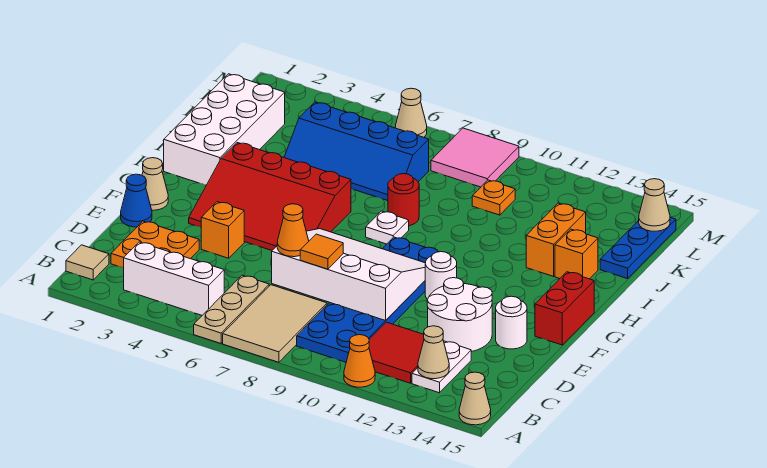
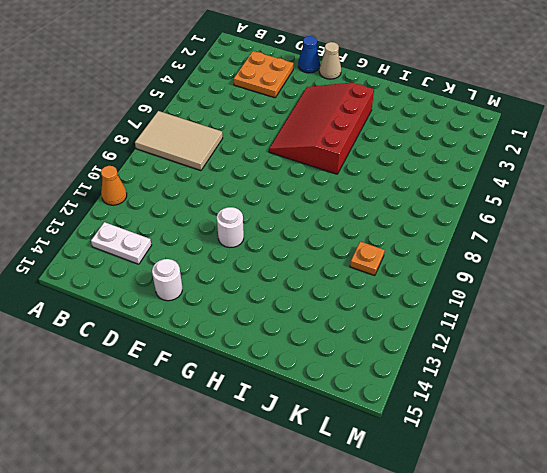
none -> tan plate A6:C6 level 1
none -> tan cone A15 level 1
none -> tan tile B1 level 1
none -> white brick B3:B5 level 1

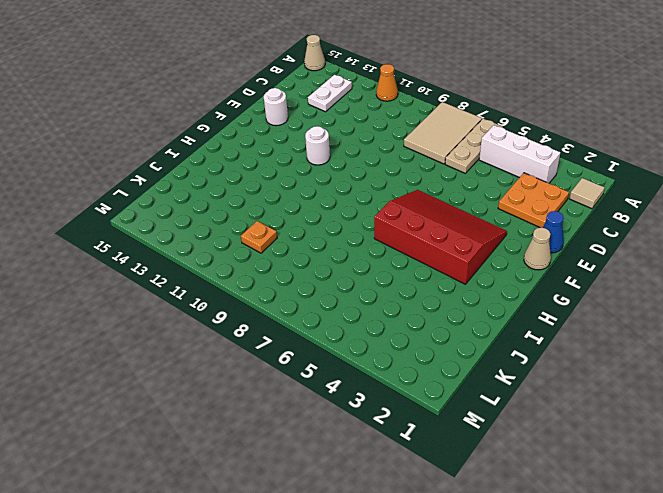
none -> blue plate B9:G10 level 1
none -> red tile B11:C12 level 1
none -> white round brick D12:E13 level 1
none -> orange brick E4 level 1

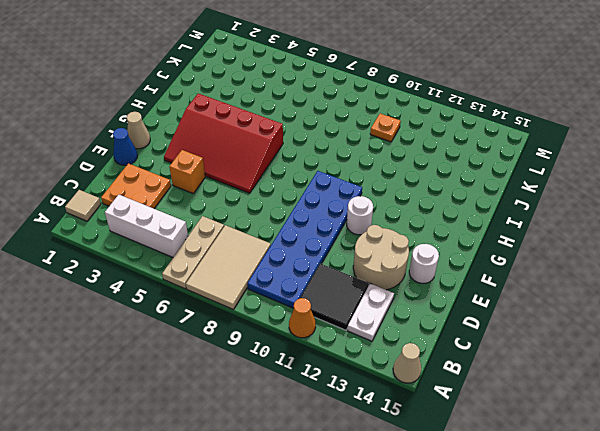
black tile B11:C12 level 1 -> red tile B11:C12 level 1
tan round brick D12:E13 level 1 -> white round brick D12:E13 level 1
none -> red brick F15:G15 level 1
none -> white brick H1:K2 level 1
none -> white plate H8 level 1
none -> red round brick I8 level 1

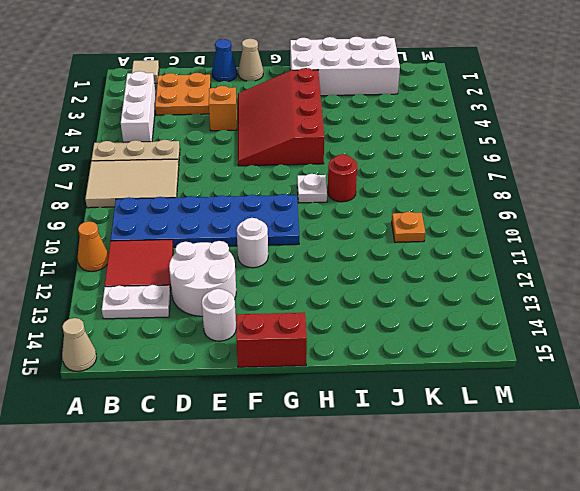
none -> orange brick I13:J13 level 1
none -> orange brick I14 level 1
none -> blue slope J4:K7 level 1 top K
none -> blue plate J15:L15 level 1

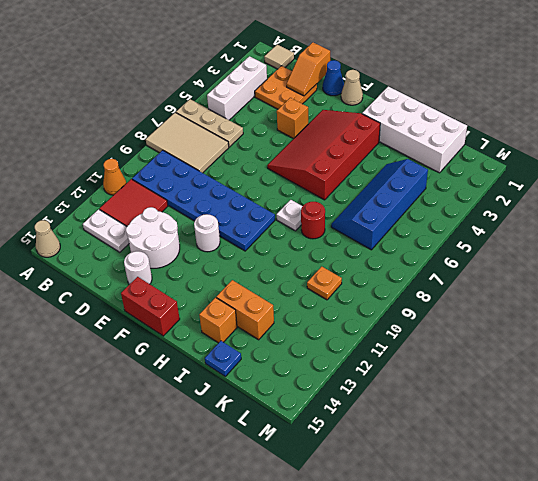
orange slope D1:D2 level 2 top 1 -> none
blue plate J15 level 1 -> blue plate J15:L15 level 1
none -> pink tile L8:M9 level 1
none -> tan cone M6 level 1
none -> tan cone B13 level 2
none -> white slope D7:F10 level 2 top D

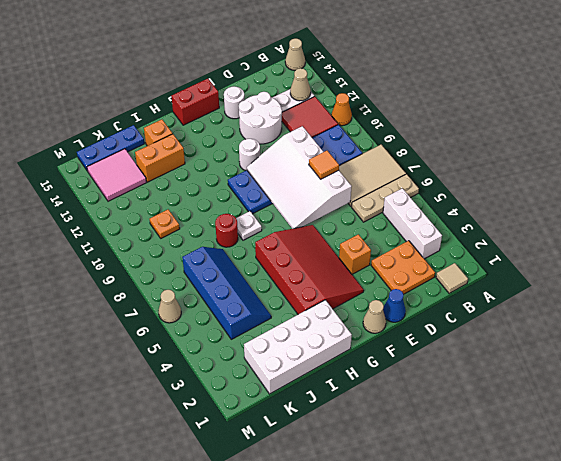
pink tile K13:L14 level 1 -> pink tile L8:M9 level 1
none -> tan cone L15 level 2
none -> orange cone D7 level 3

